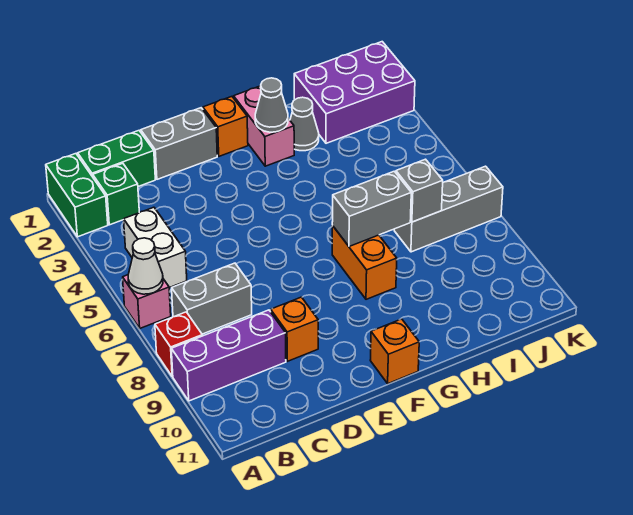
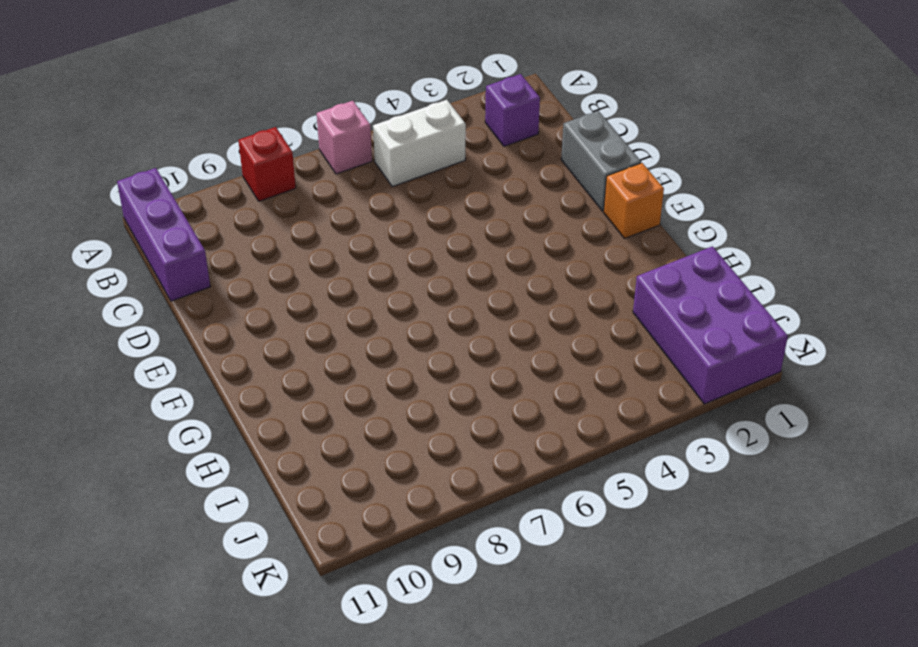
purple brick A11:C11 level 1 -> purple brick A9:C9 level 1
purple brick B2 level 1 -> green brick B2 level 1
none -> green brick A1:A2 level 1
none -> green brick B1:C1 level 1
none -> grey brick B7:C7 level 1

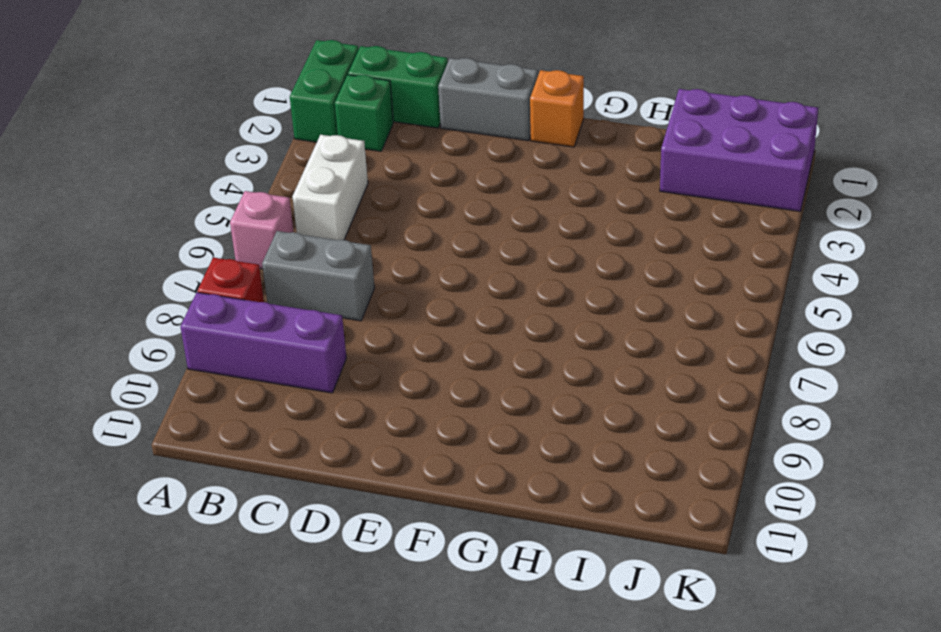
none -> orange brick D9 level 1
none -> orange brick F11 level 1
none -> pink brick G1:G2 level 1

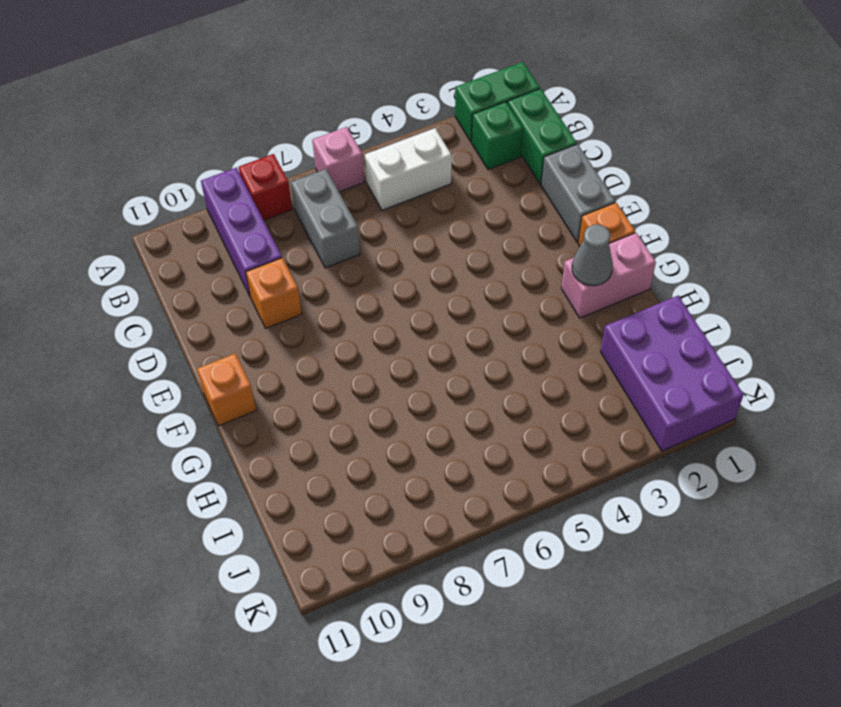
none -> orange brick G7:G8 level 1
none -> grey cone H2 level 1
none -> grey brick I7:K7 level 1

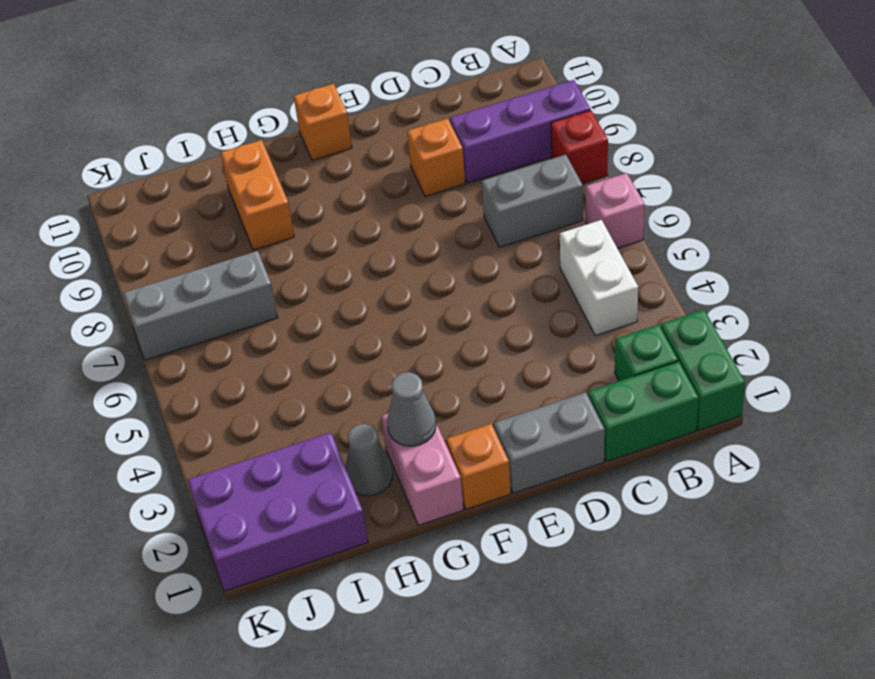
orange brick H9:H10 level 1 -> orange brick G7:G8 level 1
none -> white cone A6 level 2
none -> grey brick G7:H7 level 2
none -> grey brick I7 level 2

